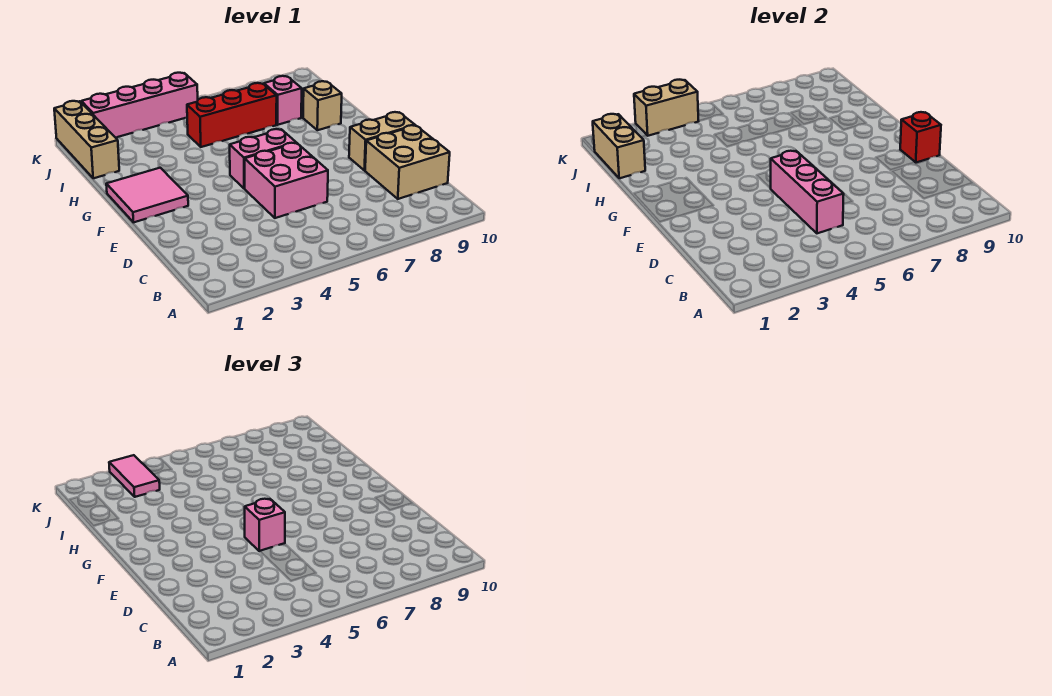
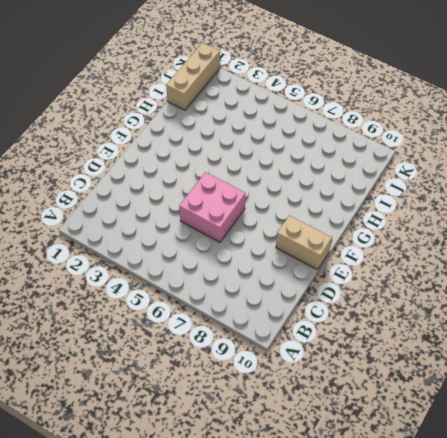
none -> tan brick C9:D10 level 1
none -> pink tile F1:G2 level 1
none -> pink brick F5:F6 level 1

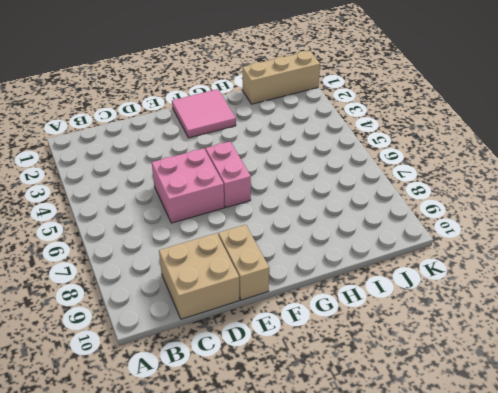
none -> tan brick H9 level 1
none -> red brick I5:I7 level 1
none -> pink brick I8 level 1

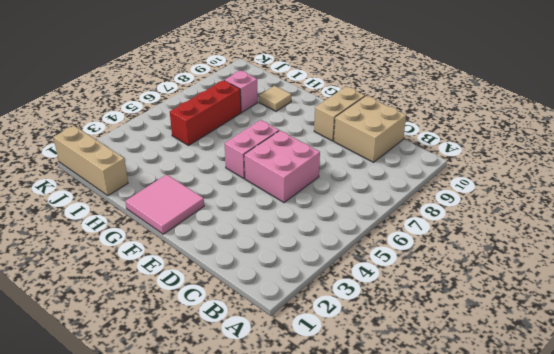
tan tile H9 level 1 -> tan brick H9 level 1
none -> pink brick K2:K5 level 1
none -> pink brick C5:E5 level 2
none -> red brick E10 level 2

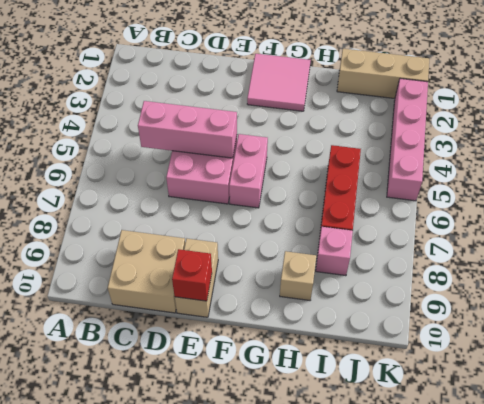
none -> tan brick I1:J1 level 2
none -> tan brick K3:K4 level 2
none -> pink brick E5 level 3

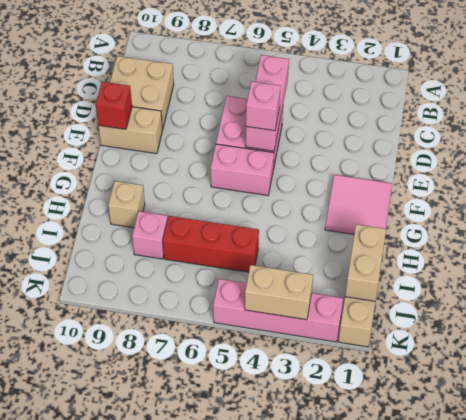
none -> pink tile J3:K3 level 3

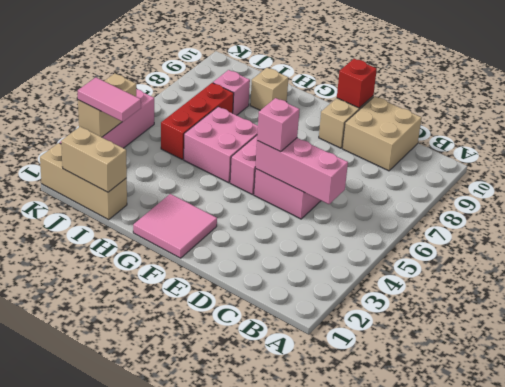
pink brick G5:H6 level 1 -> none

